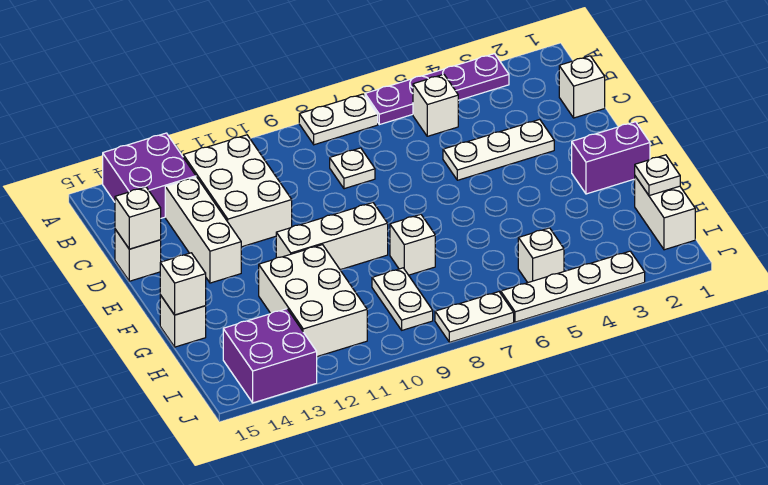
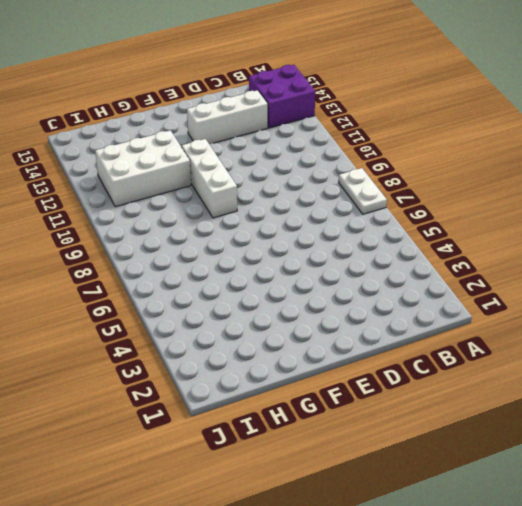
none -> purple plate A3:A6 level 1
none -> white brick B5 level 1
none -> white brick B11:D12 level 1

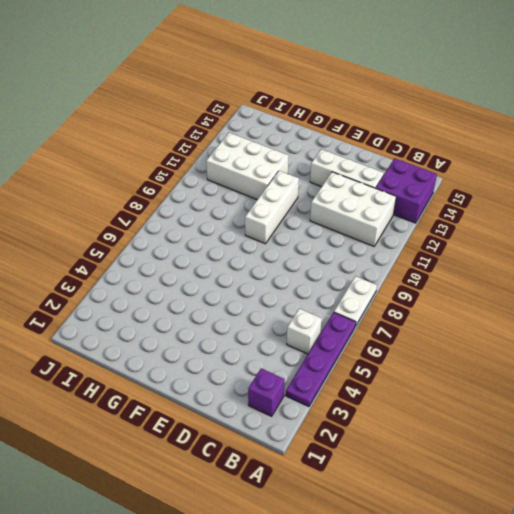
purple brick B2 level 1 -> none
none -> white brick C1 level 1
none -> white plate C8 level 1
none -> white plate D3:D5 level 1

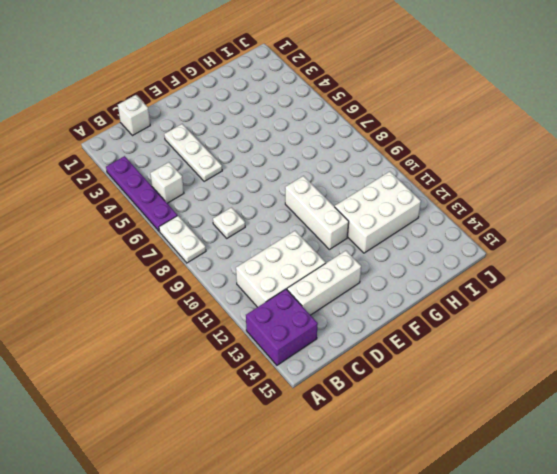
none -> white brick D15 level 1
none -> purple brick F1:F2 level 1
none -> white brick G8 level 1

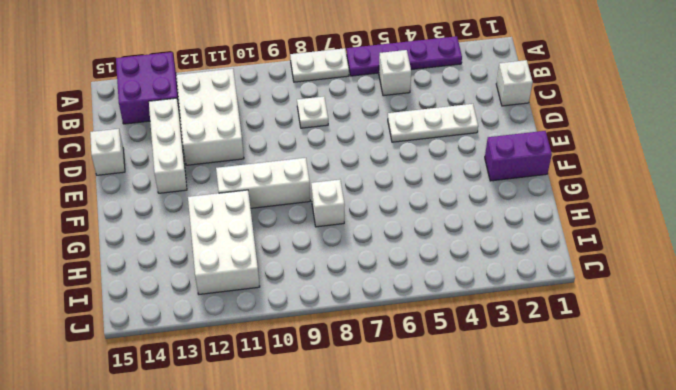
none -> white brick G15 level 1
none -> white brick H1:I1 level 1
none -> white plate H9:I9 level 1

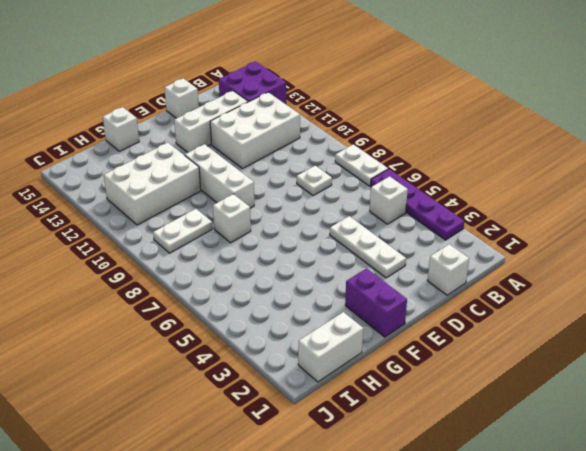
none -> white brick I5 level 1
none -> purple brick I13:J14 level 1
none -> white plate J3:J6 level 1

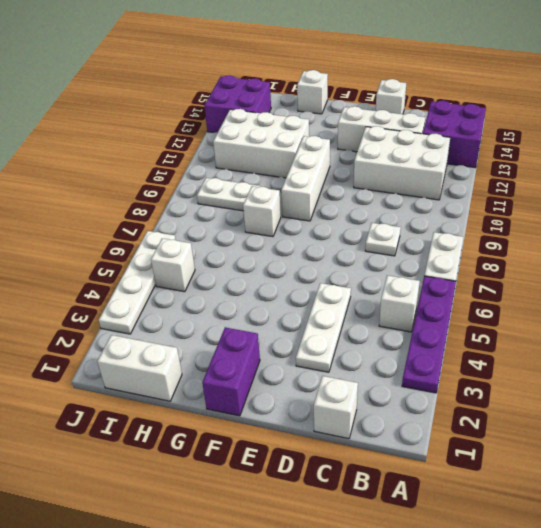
none -> white plate J7:J8 level 1
none -> white brick D15 level 2
none -> white brick G15 level 2

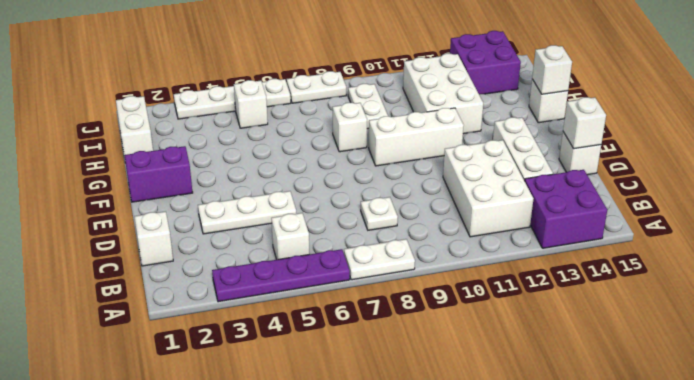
none -> white plate H1 level 2

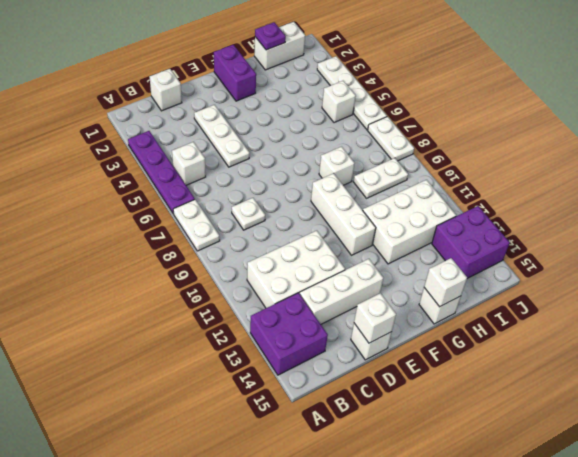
purple plate H1 level 2 -> white plate H1 level 2

